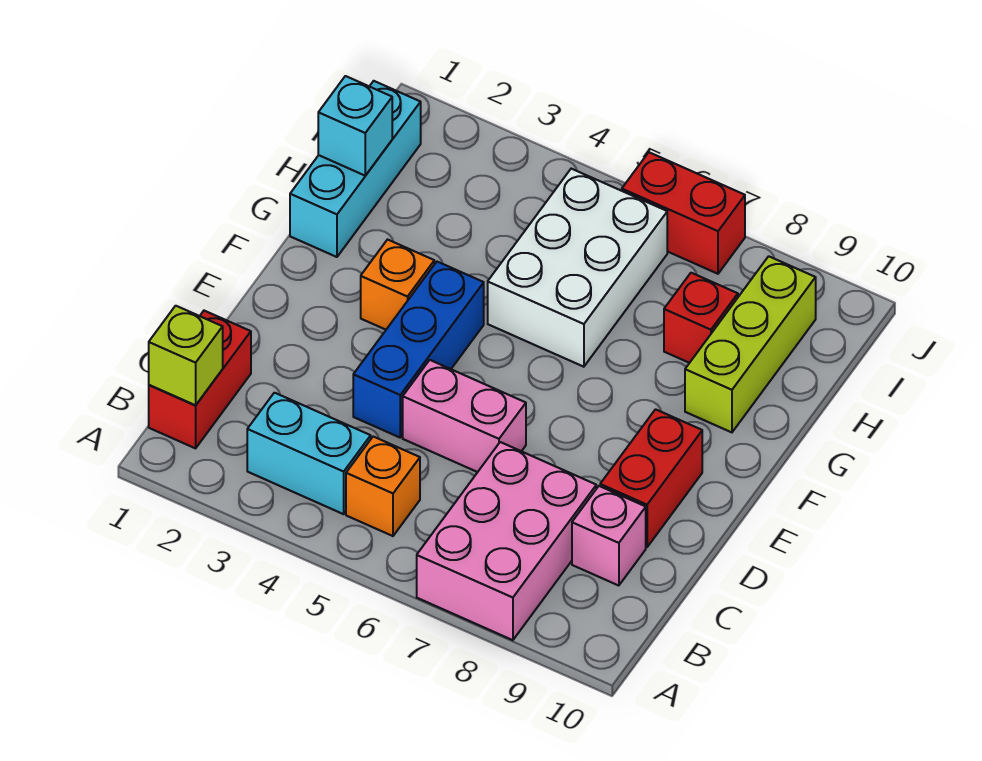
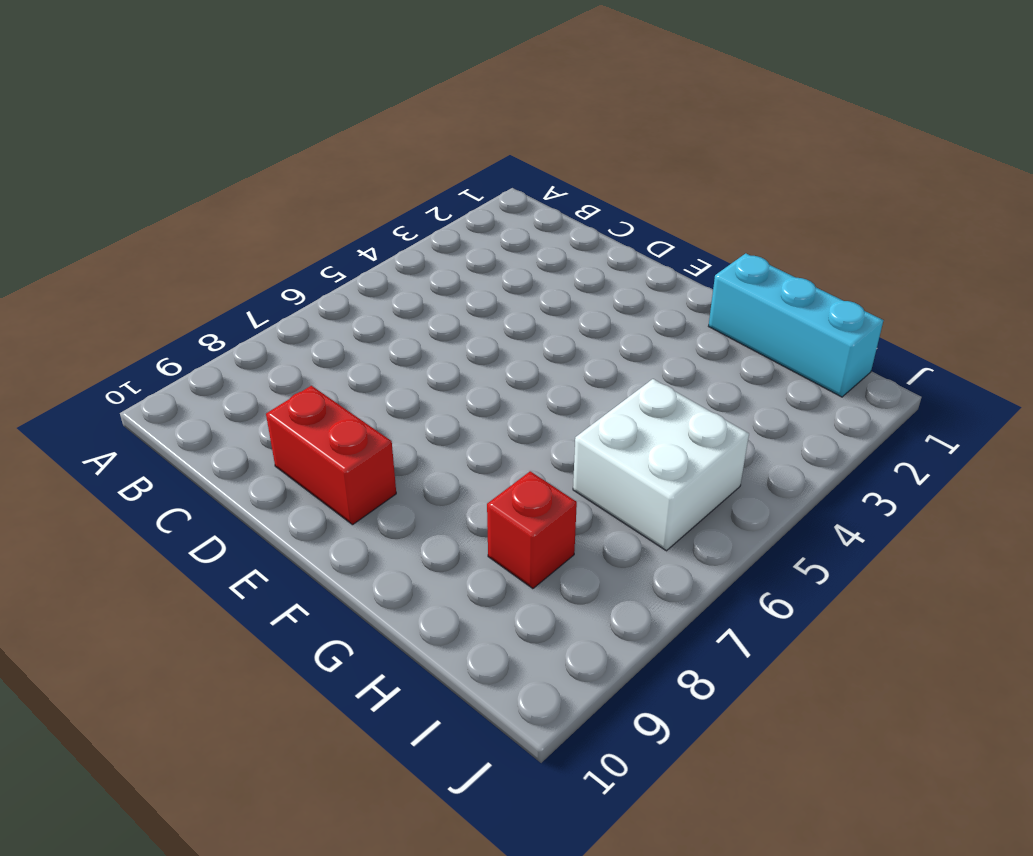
white brick H5:I6 level 1 -> white brick G5:I6 level 1
none -> pink brick A7:C8 level 1
none -> red brick B1:C1 level 1
none -> cyan brick B3:B4 level 1

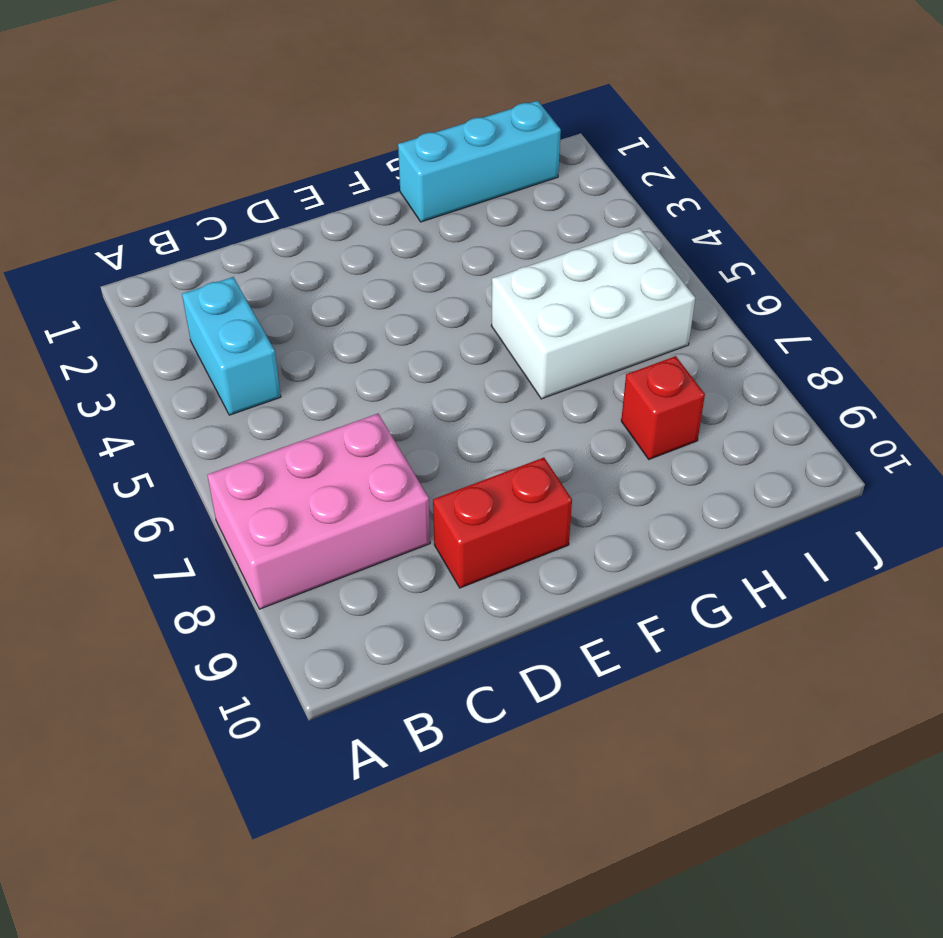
none -> red brick B1:C1 level 1
none -> orange brick B5 level 1
none -> pink brick C9 level 1

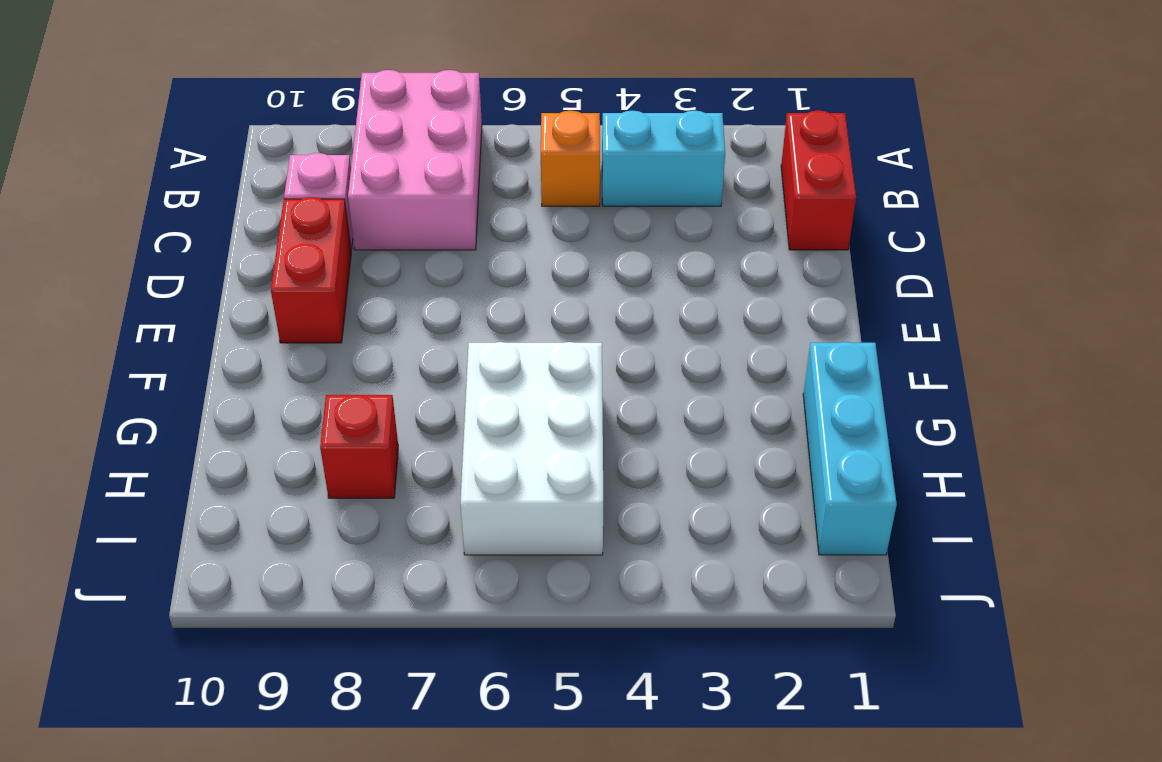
none -> blue brick D4:F4 level 1
none -> pink brick D5:D6 level 1
none -> orange brick F3 level 1

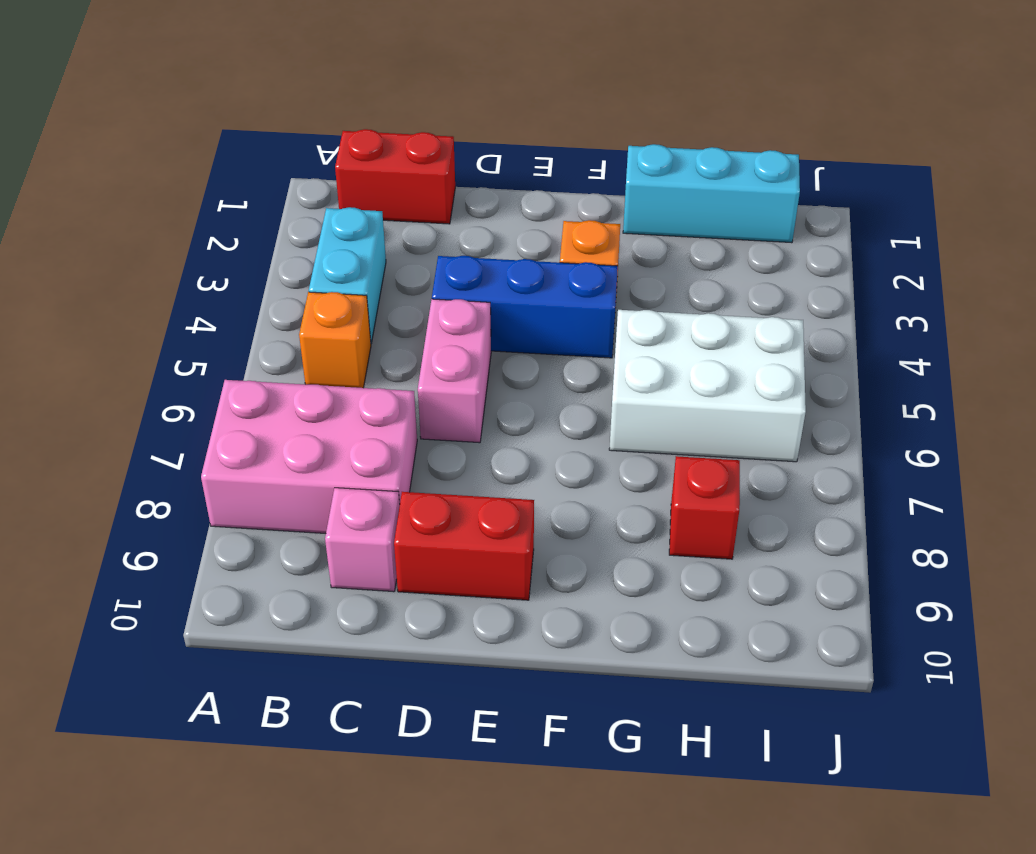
none -> lime brick G9:I9 level 1
none -> red brick J6:J7 level 1
none -> lime brick B1 level 2

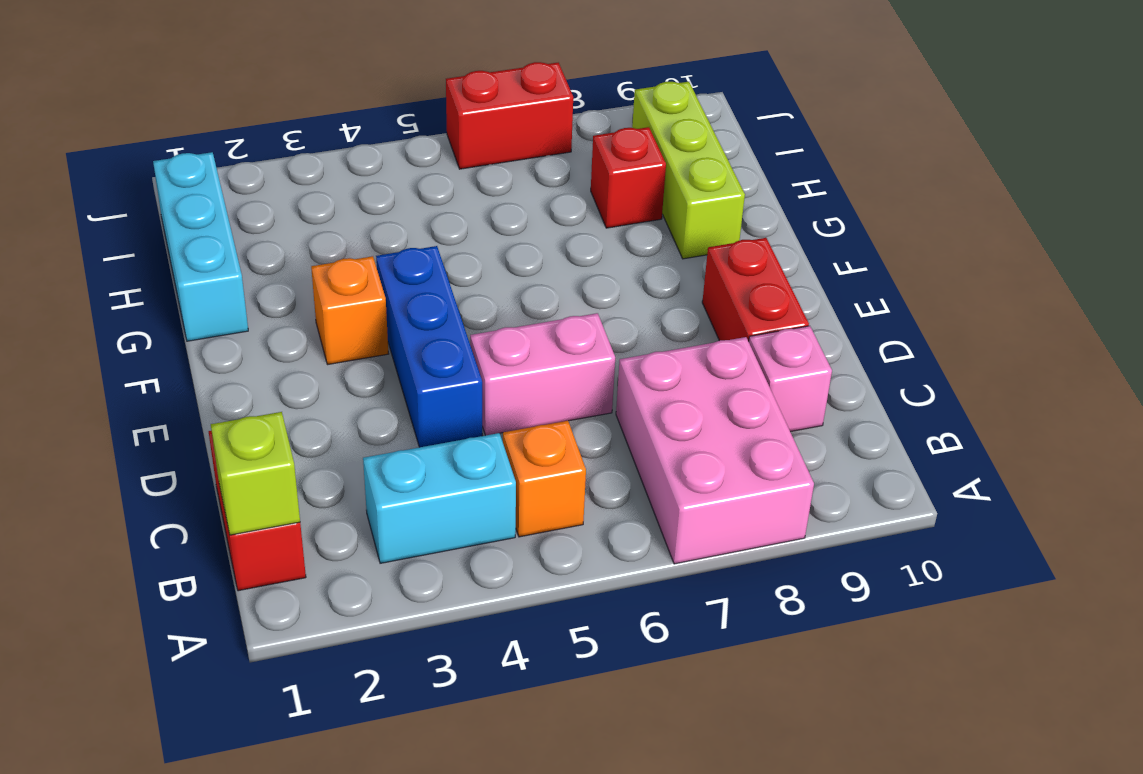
none -> white brick G5:I6 level 1
none -> cyan brick H1 level 2

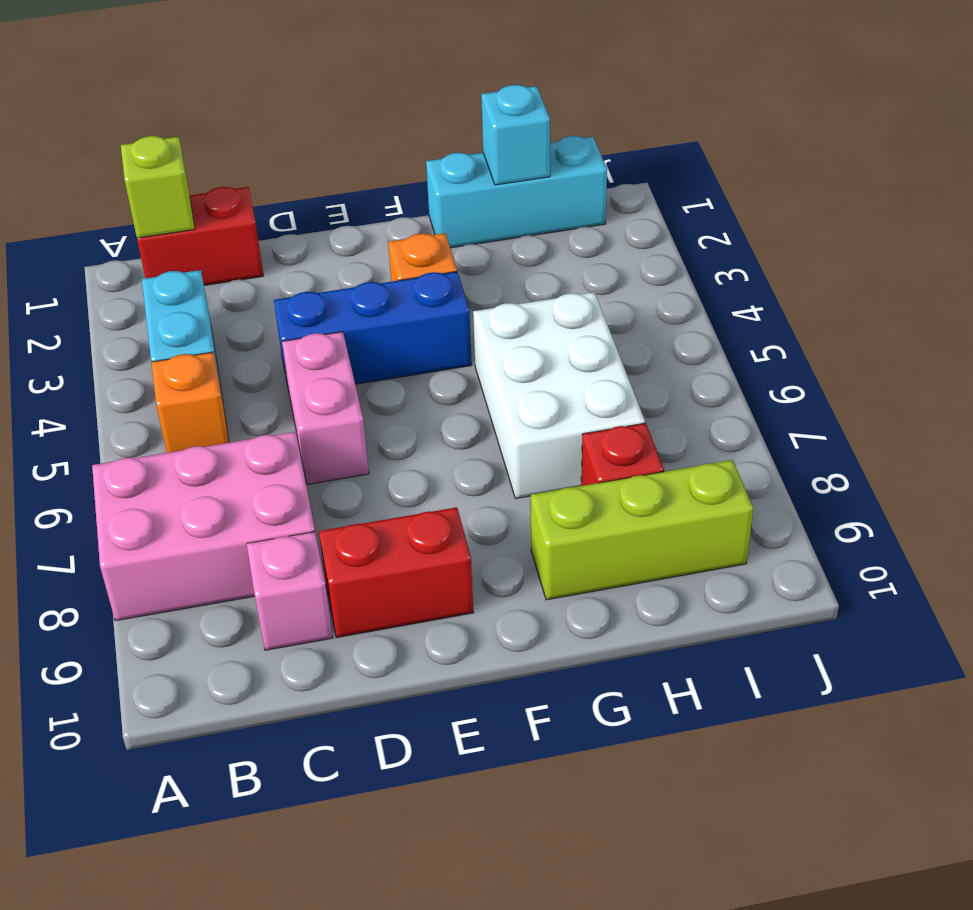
white brick G5:H7 level 1 -> white brick G5:I6 level 1
none -> red brick J6:J7 level 1

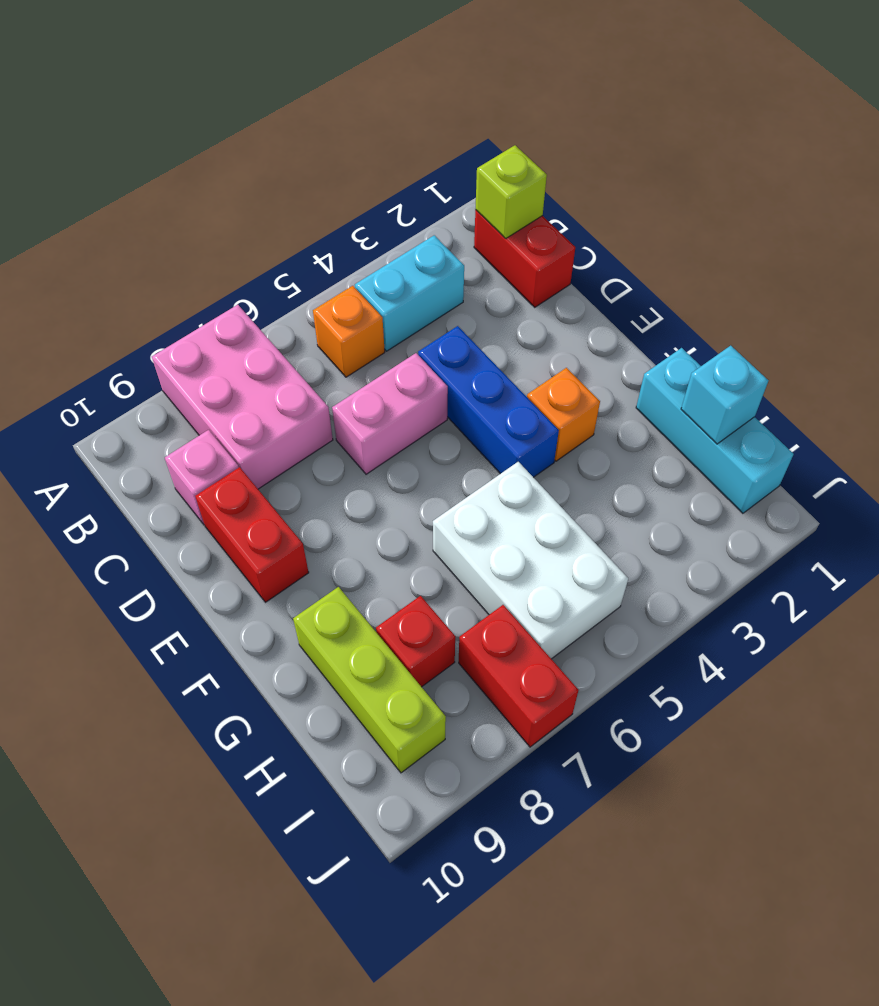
red brick I7:J7 level 1 -> red brick J6:J7 level 1

